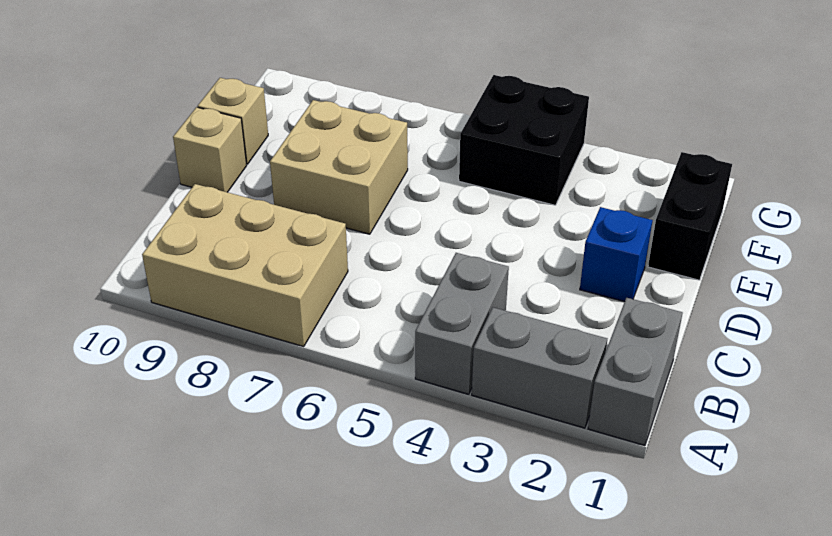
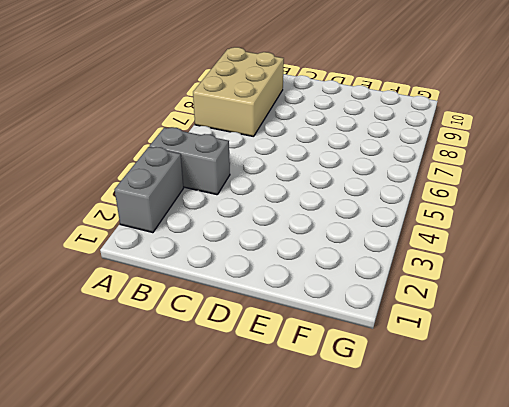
none -> grey brick A1:B1 level 1
none -> blue brick D2 level 1

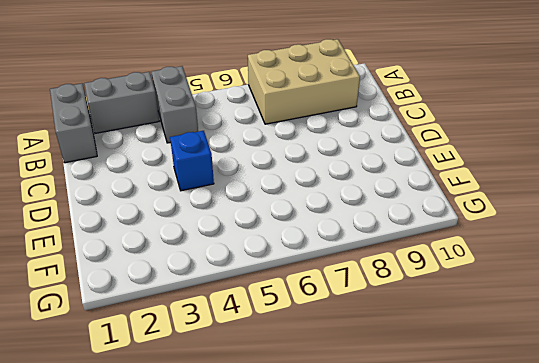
blue brick D4 level 1 -> blue brick D2 level 1
none -> tan brick D7:E8 level 1
none -> tan brick D10 level 1

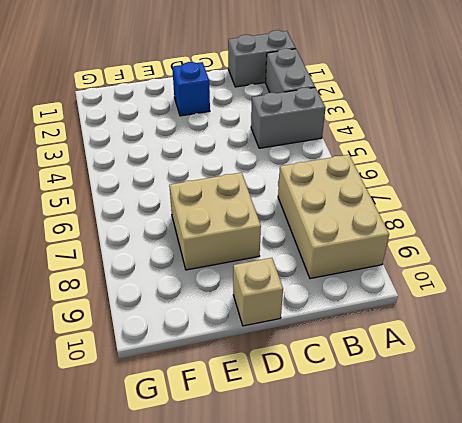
none -> black brick E1:F1 level 1
none -> tan brick E10 level 1

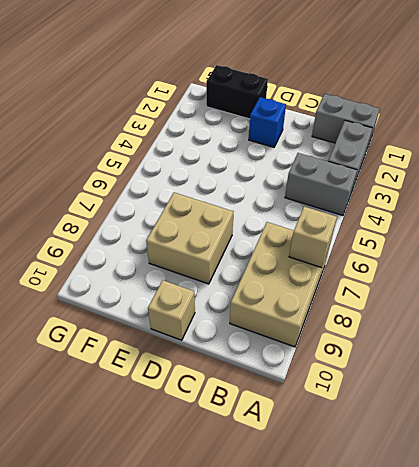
tan brick A7 level 2 -> tan brick E10 level 1
none -> black brick F4:G5 level 1

